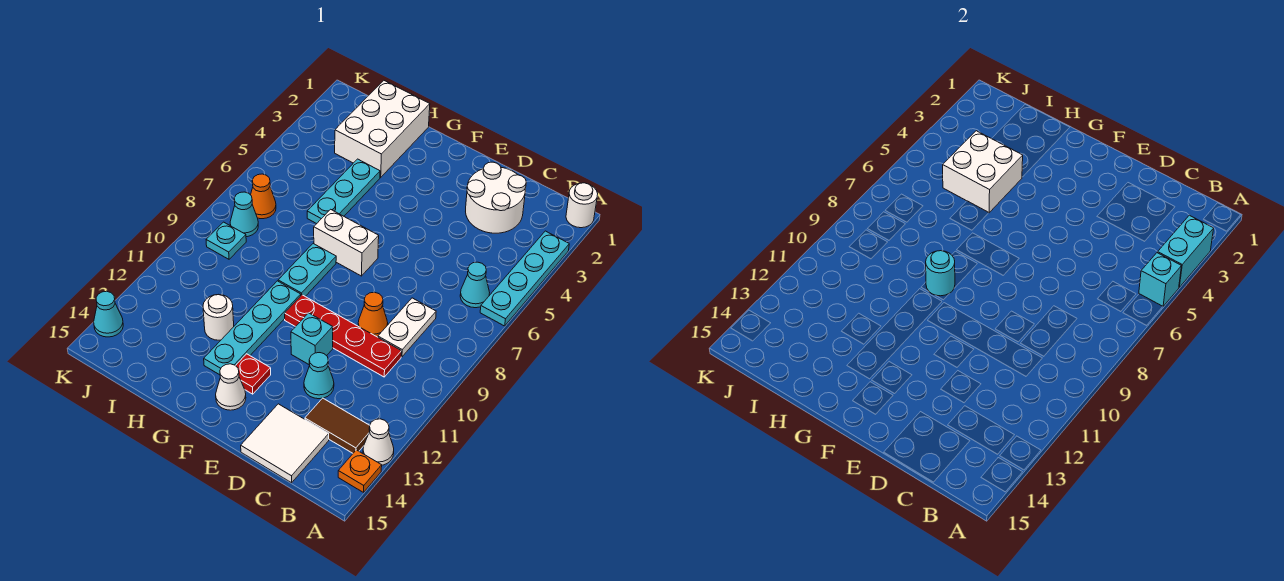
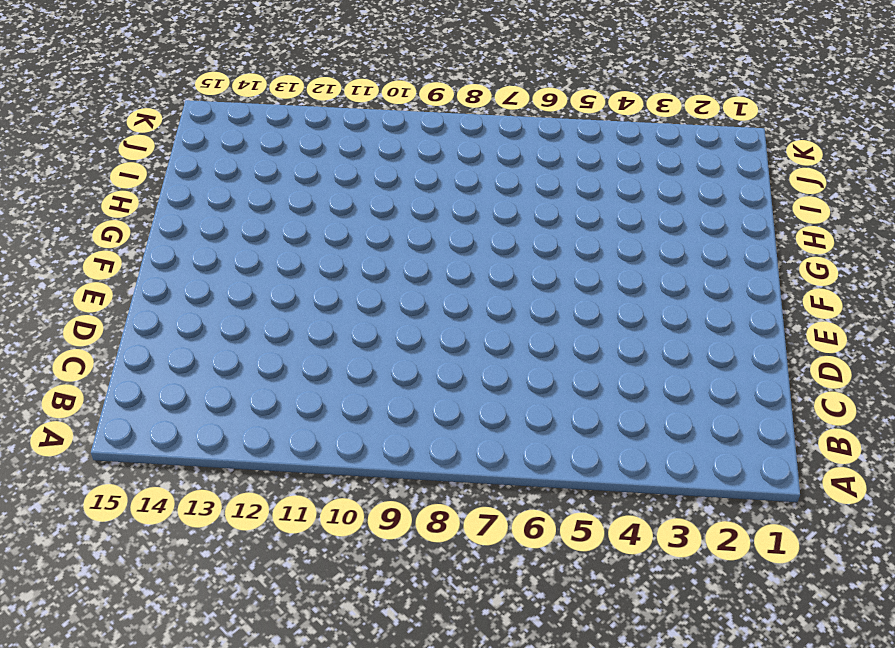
none -> white round brick A1 level 1
none -> cyan plate A3:A6 level 1
none -> white cone A13 level 1

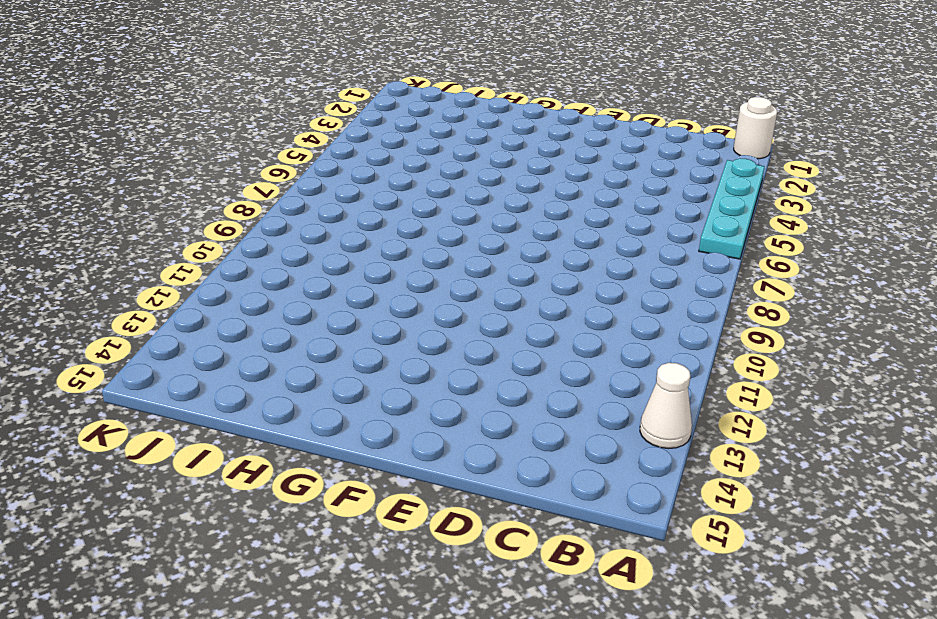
none -> orange plate A14 level 1
none -> cyan cone B6 level 1
none -> brown tile B13:C13 level 1

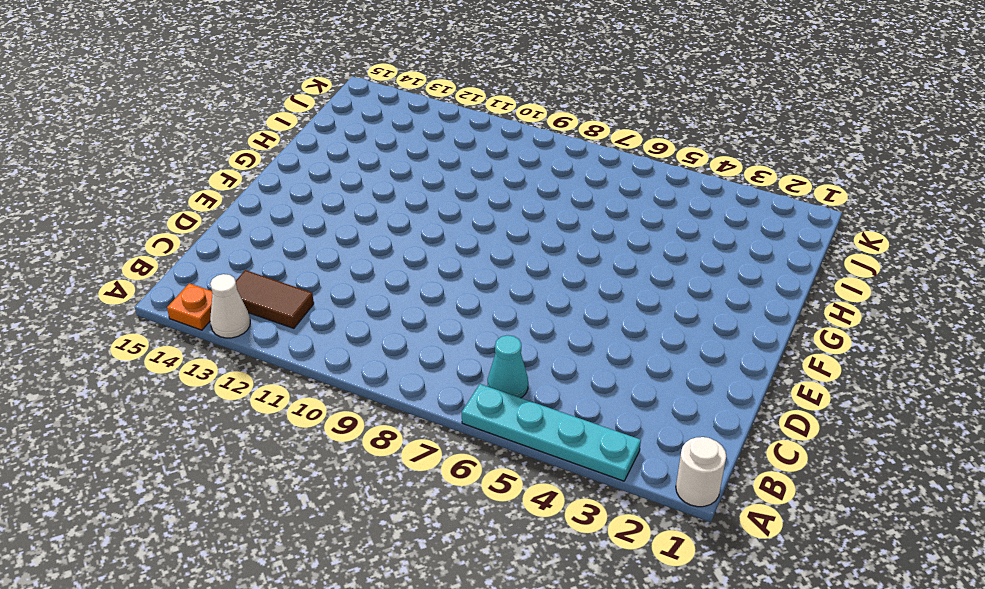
brown tile B12:B13 level 1 -> brown tile B13:C13 level 1
none -> white round brick C2:D3 level 1
none -> white plate C8:C9 level 1
none -> red plate C10:F10 level 1

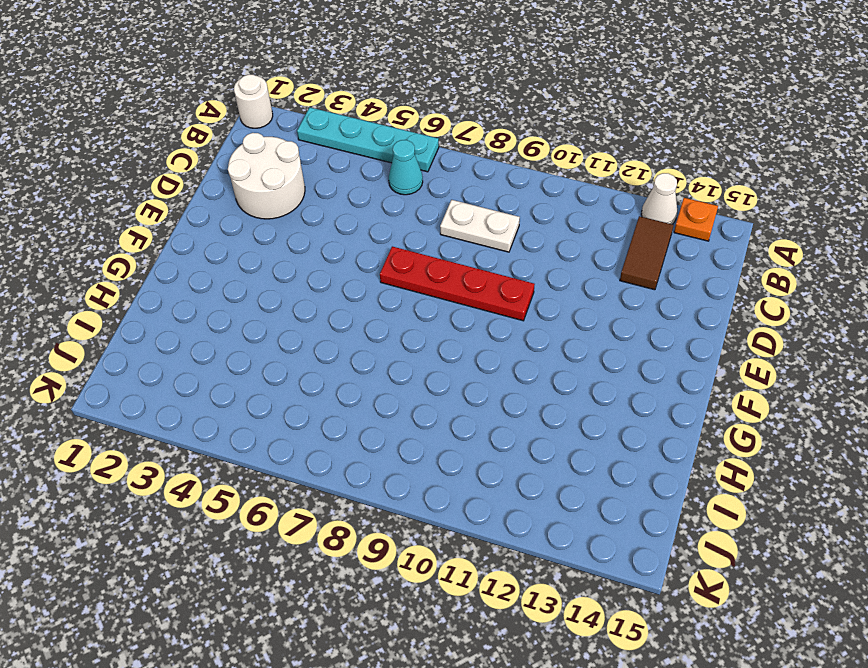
red plate E7:E10 level 1 -> red plate C10:F10 level 1
none -> white tile C14:D15 level 1
none -> orange cone D9 level 1
none -> cyan cone D12 level 1

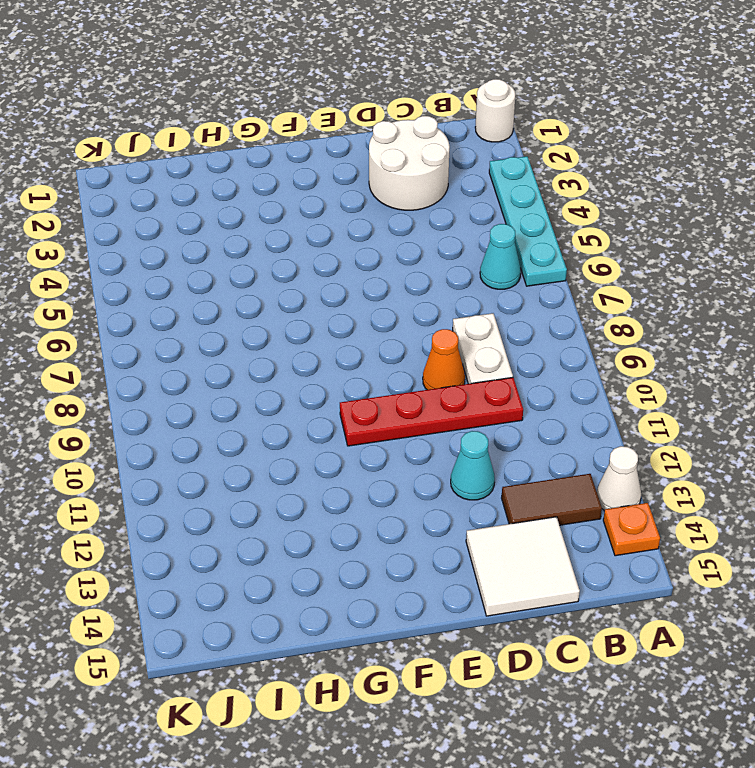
none -> cyan brick E11 level 1
none -> white brick F7:G7 level 1
none -> red plate F13 level 1

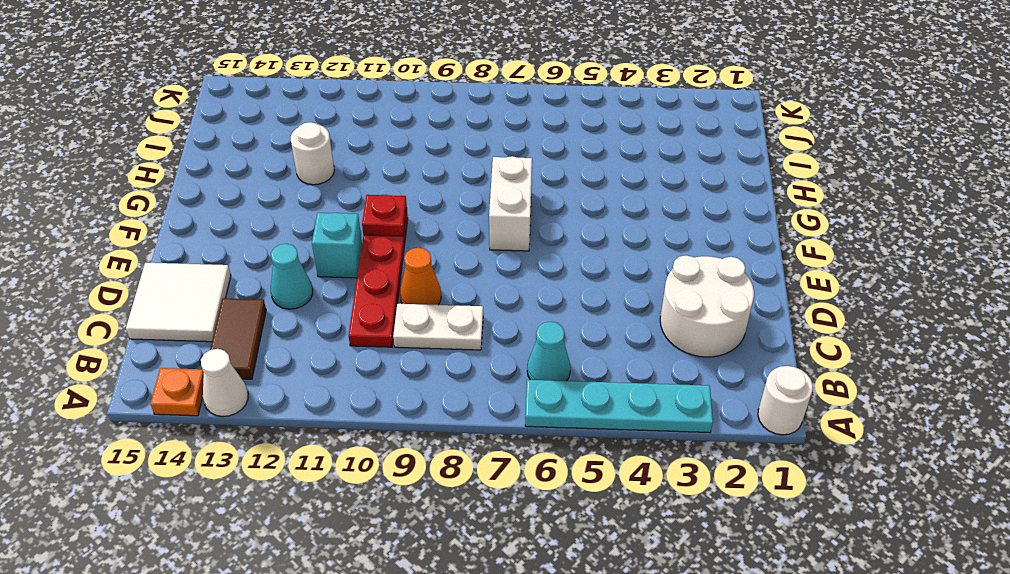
red plate F10 level 2 -> red plate F13 level 1
none -> white cone F14 level 1
none -> cyan plate G8:G9 level 1
none -> cyan plate G10:G13 level 1

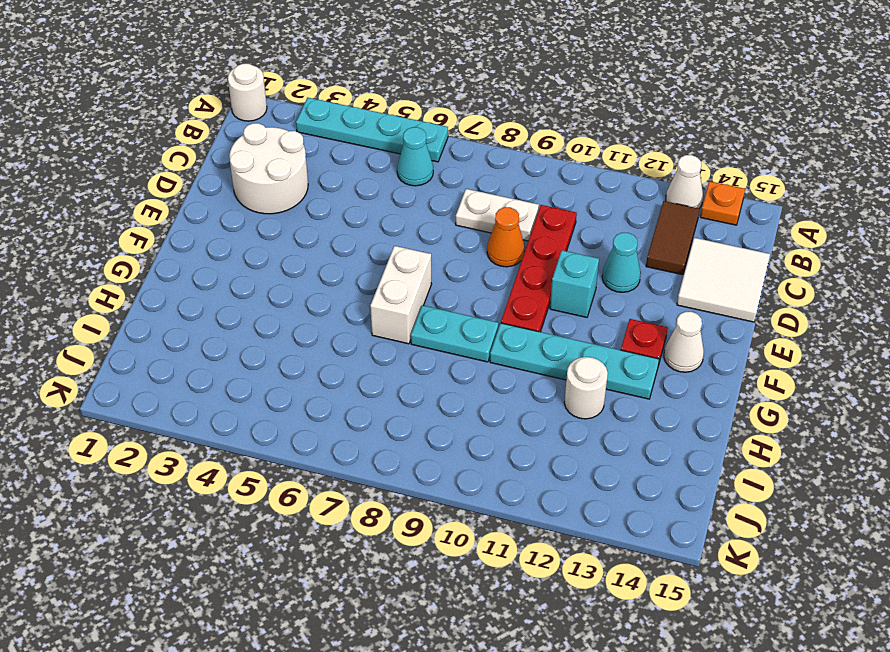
none -> white brick H1:I3 level 1
none -> cyan plate H4:H6 level 1
none -> orange cone J7 level 1

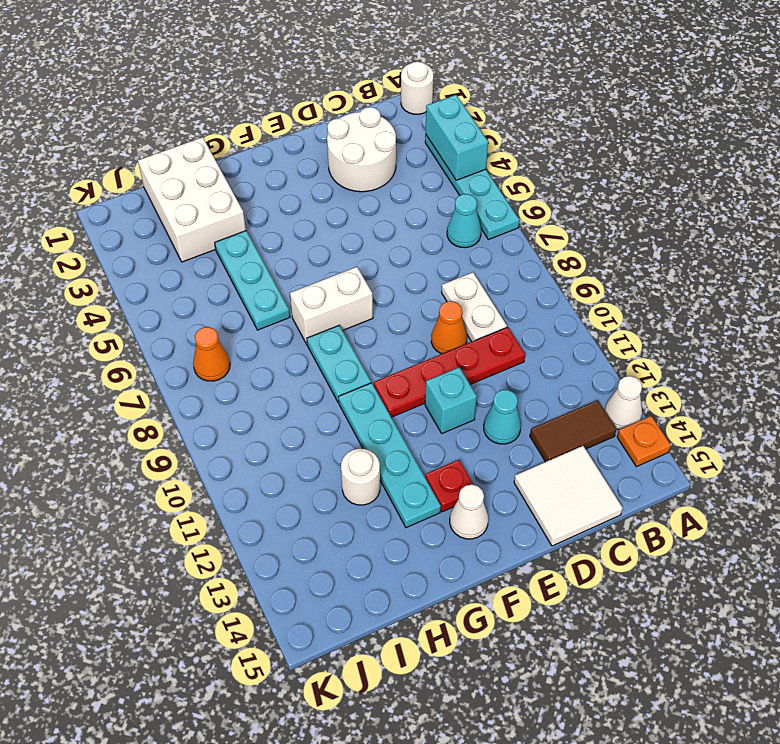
none -> cyan cone J8 level 1
none -> cyan plate J9 level 1
none -> cyan cone K14 level 1

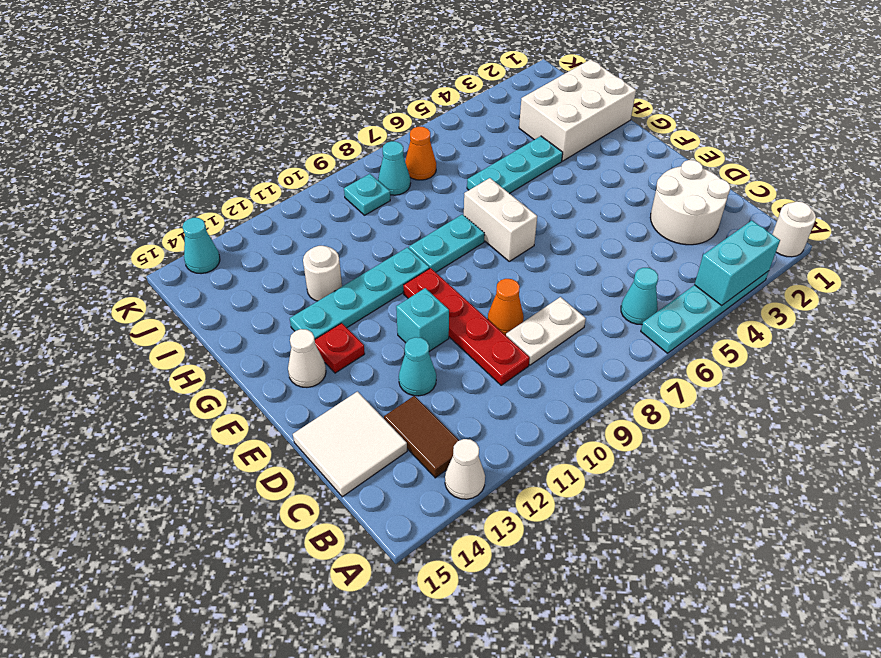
none -> orange plate A14 level 1
none -> cyan brick A5 level 2
none -> cyan round brick G9 level 2

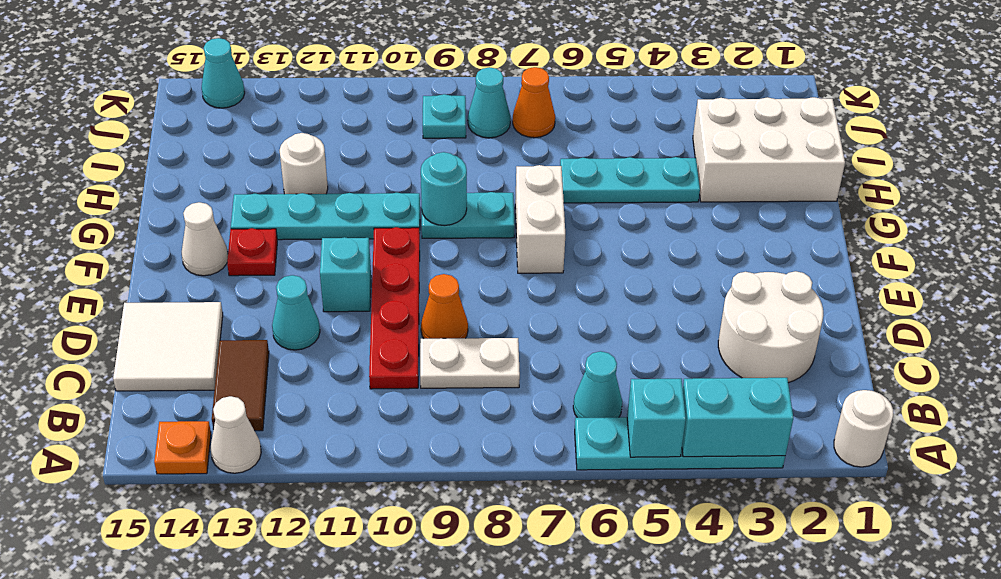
none -> white brick H4:I5 level 2

